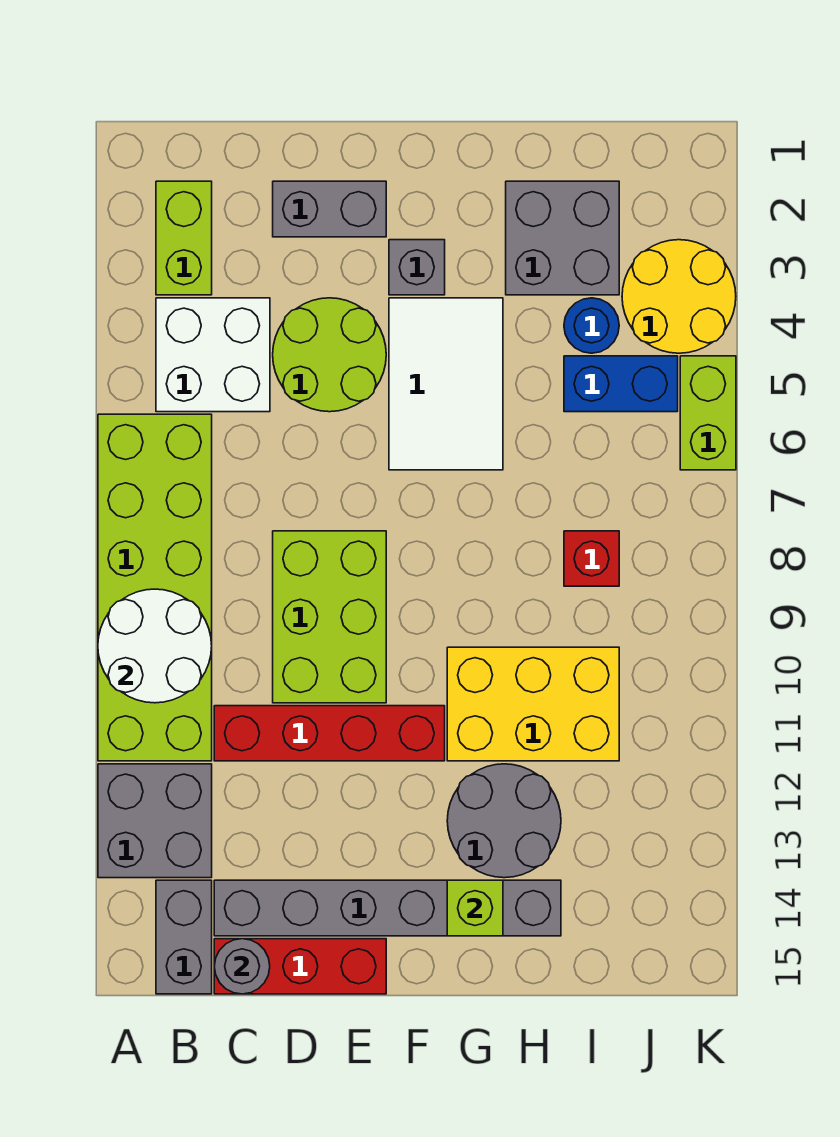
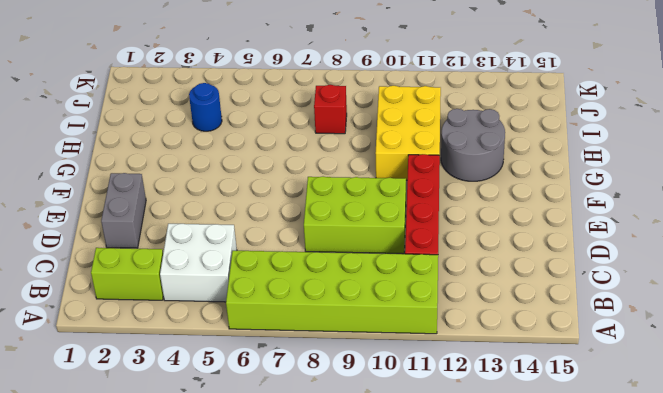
none -> grey brick A12:B13 level 1
none -> grey brick B14:B15 level 1
none -> grey brick C14:H14 level 1

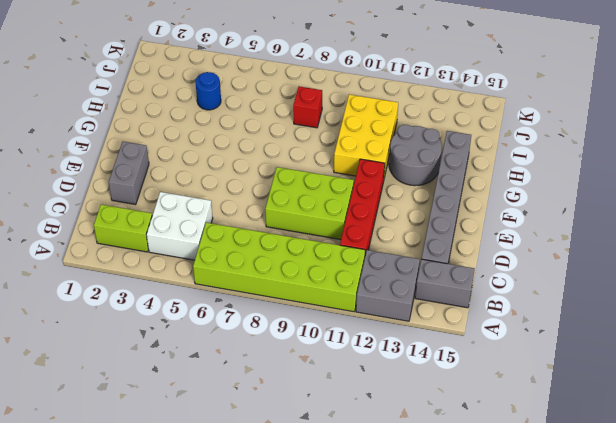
none -> red brick C15:E15 level 1
none -> lime round brick D4:E5 level 1
none -> grey brick F3 level 1

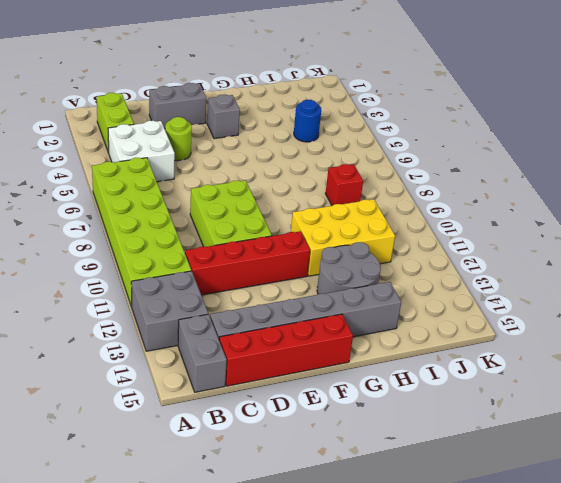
red brick C15:F15 level 1 -> red brick C15:E15 level 1
lime round brick D4 level 1 -> lime round brick D4:E5 level 1
none -> white tile F4:G6 level 1
none -> grey brick H2:I3 level 1
none -> blue brick I5:J5 level 1

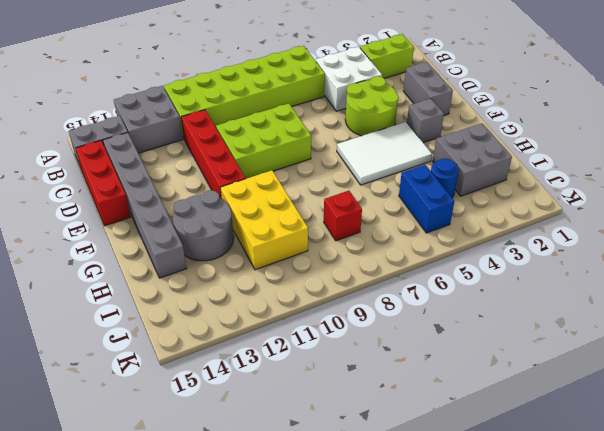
none -> yellow round brick J3:K4 level 1
none -> lime brick K5:K6 level 1
none -> white round brick A9:B10 level 2

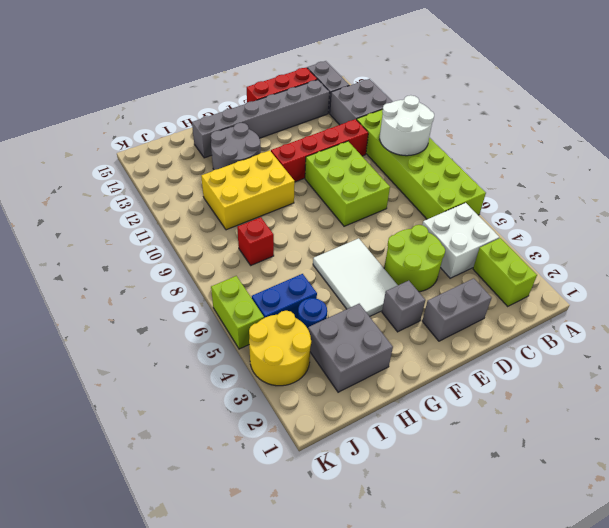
none -> grey round brick C15 level 2
none -> lime brick G14 level 2

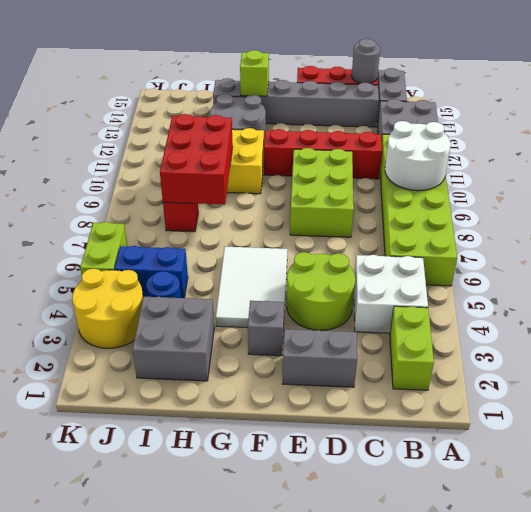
red brick H8:I10 level 2 -> none

